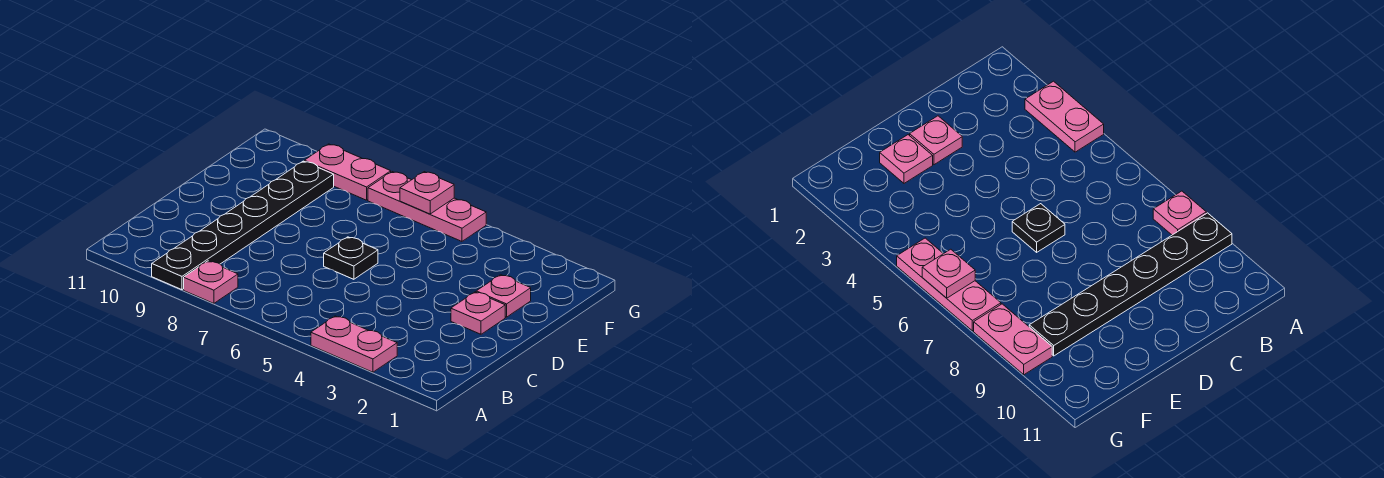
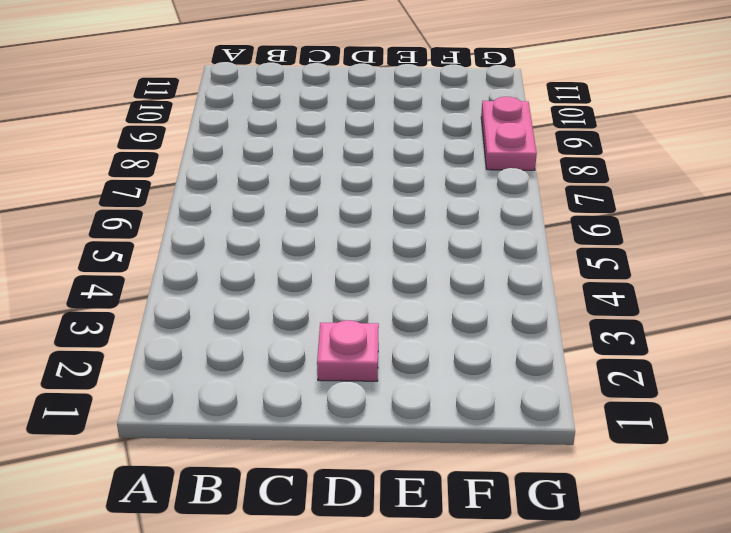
none -> pink plate A3:A4 level 1
none -> pink plate A8 level 1

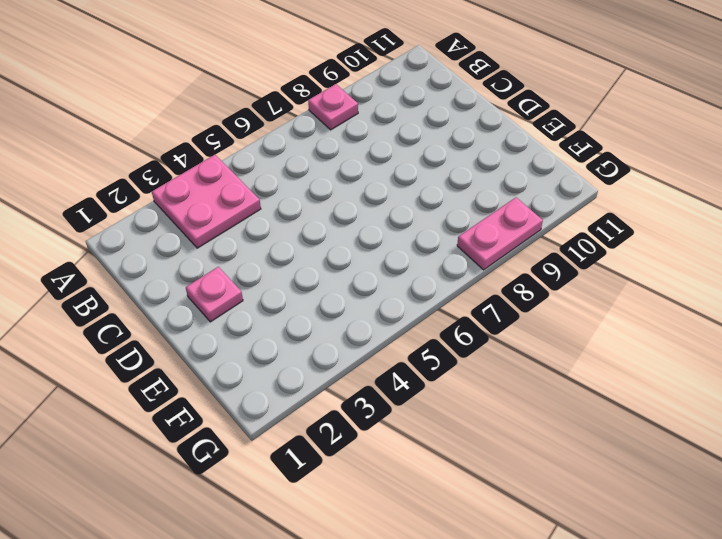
pink plate A3:B4 level 1 -> pink plate A3:A4 level 1
none -> black plate A9:F9 level 1
none -> black plate D6 level 1

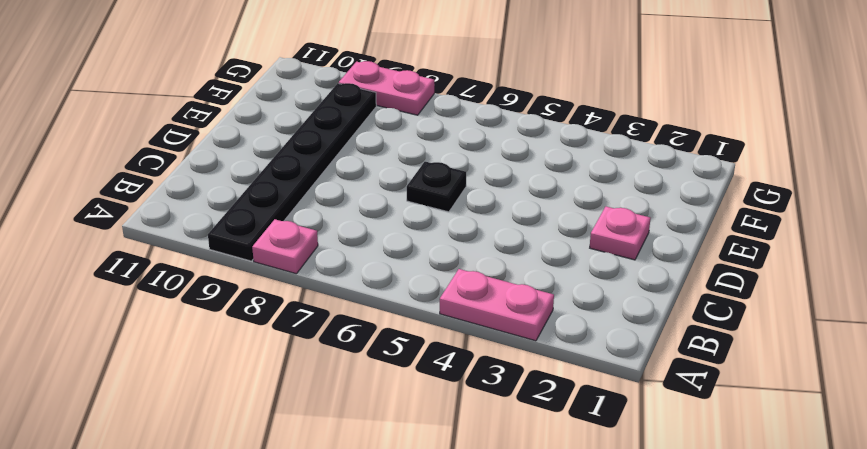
none -> pink plate E2 level 1
none -> pink plate G5:G7 level 1

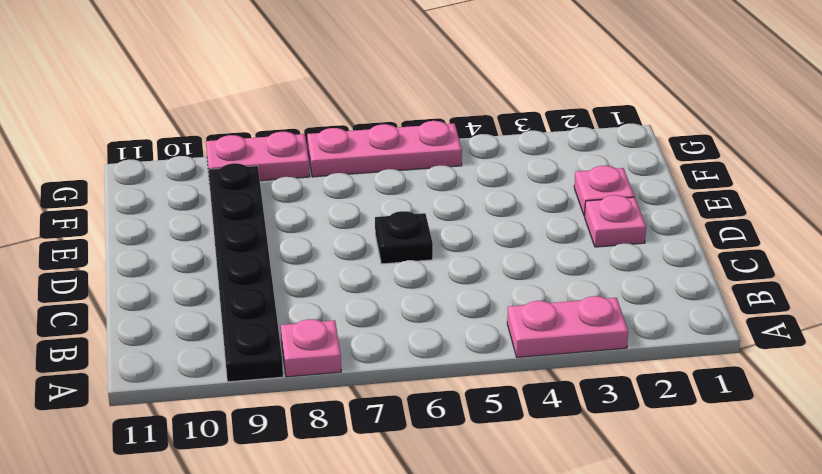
none -> pink plate G6 level 2

